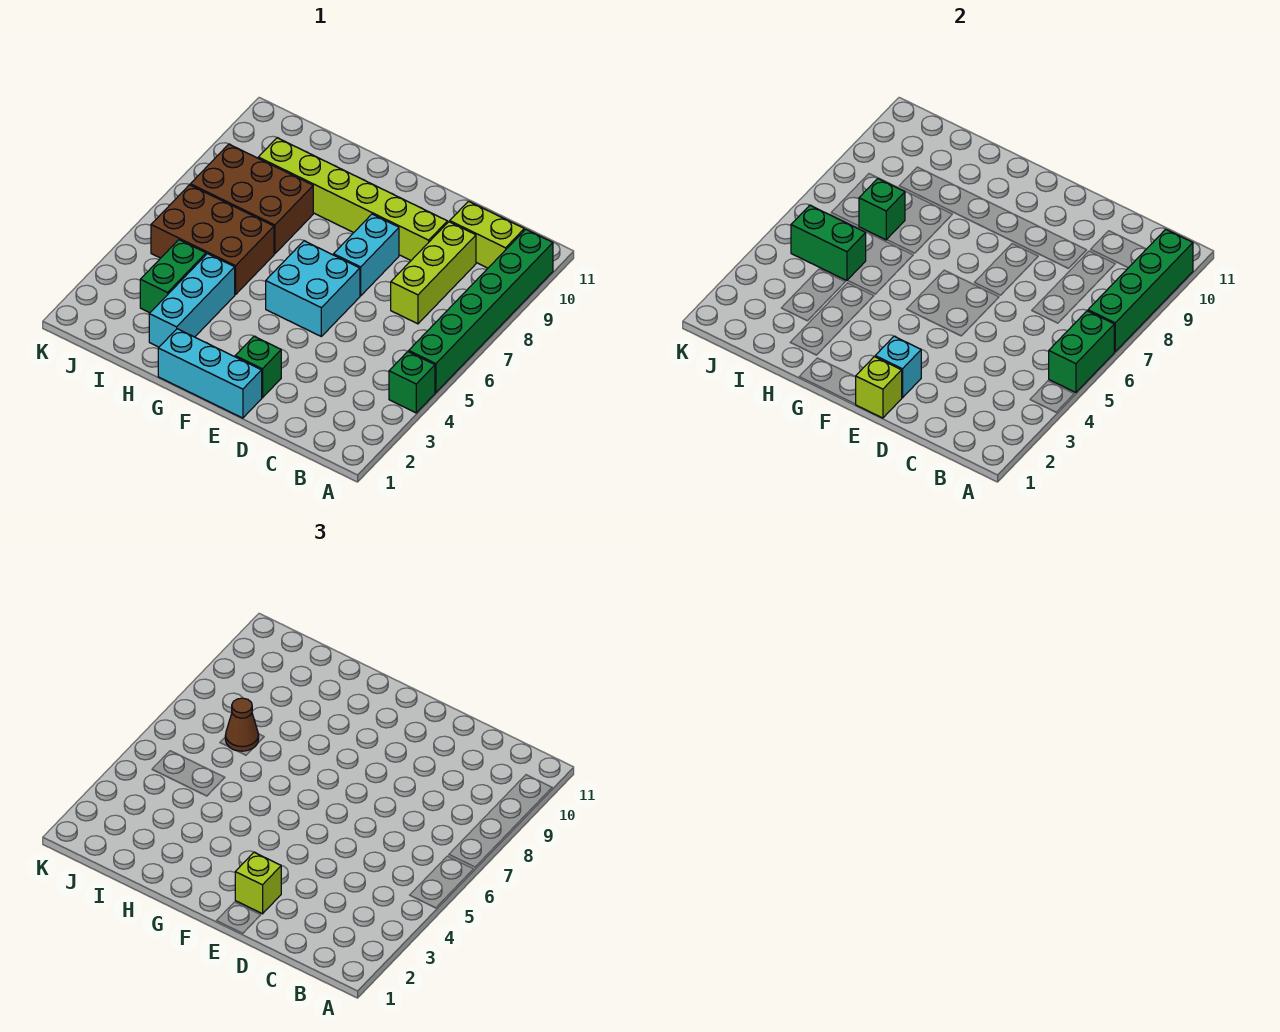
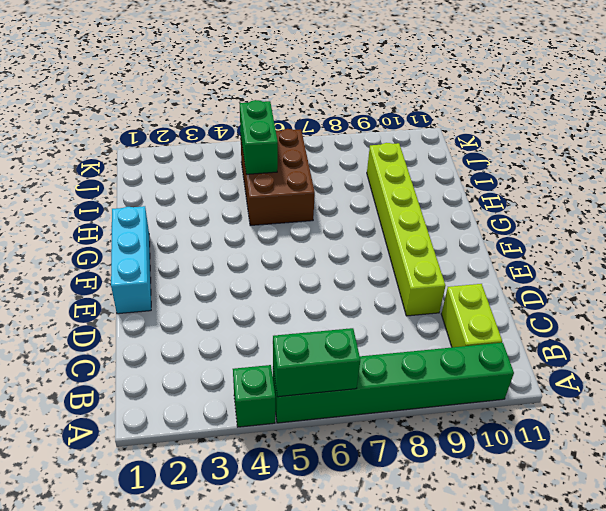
none -> lime brick C7:C9 level 1
none -> green brick E2 level 1
none -> cyan brick E5:F6 level 1

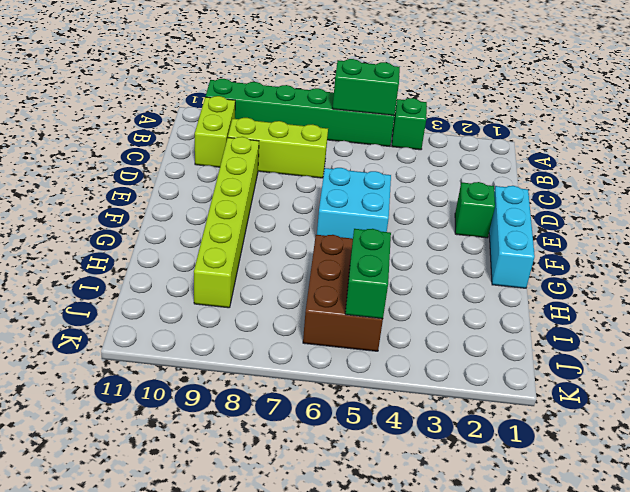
none -> cyan brick E7:E8 level 1
none -> cyan brick H2:H4 level 1
none -> brown brick H7:J8 level 1

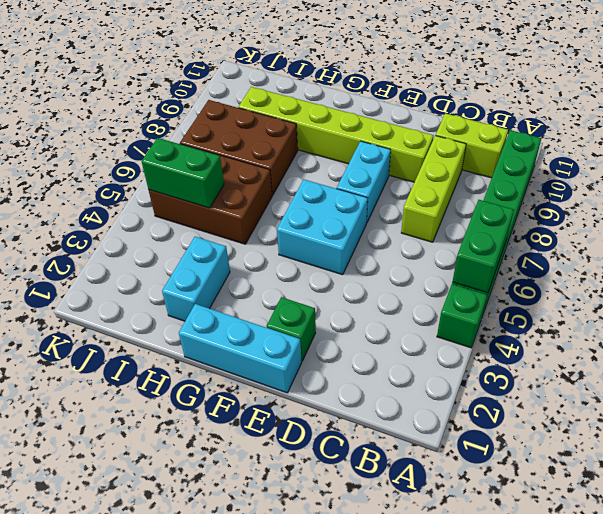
cyan brick H2:H3 level 1 -> cyan brick H2:H4 level 1
none -> green brick I3:I4 level 1
none -> green brick A7:A10 level 2
none -> lime brick E1 level 2

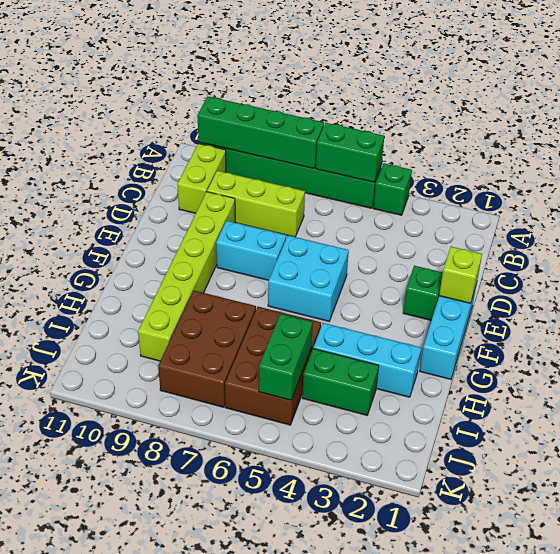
none -> cyan brick E2 level 2
none -> green brick I7 level 2
none -> lime brick E2 level 3

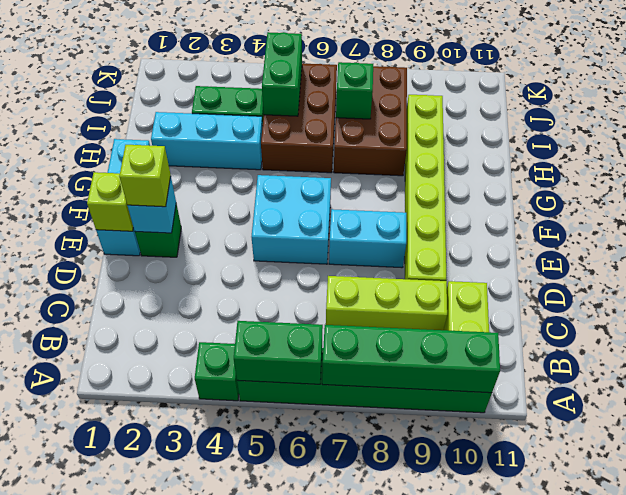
none -> brown cone I7 level 3

